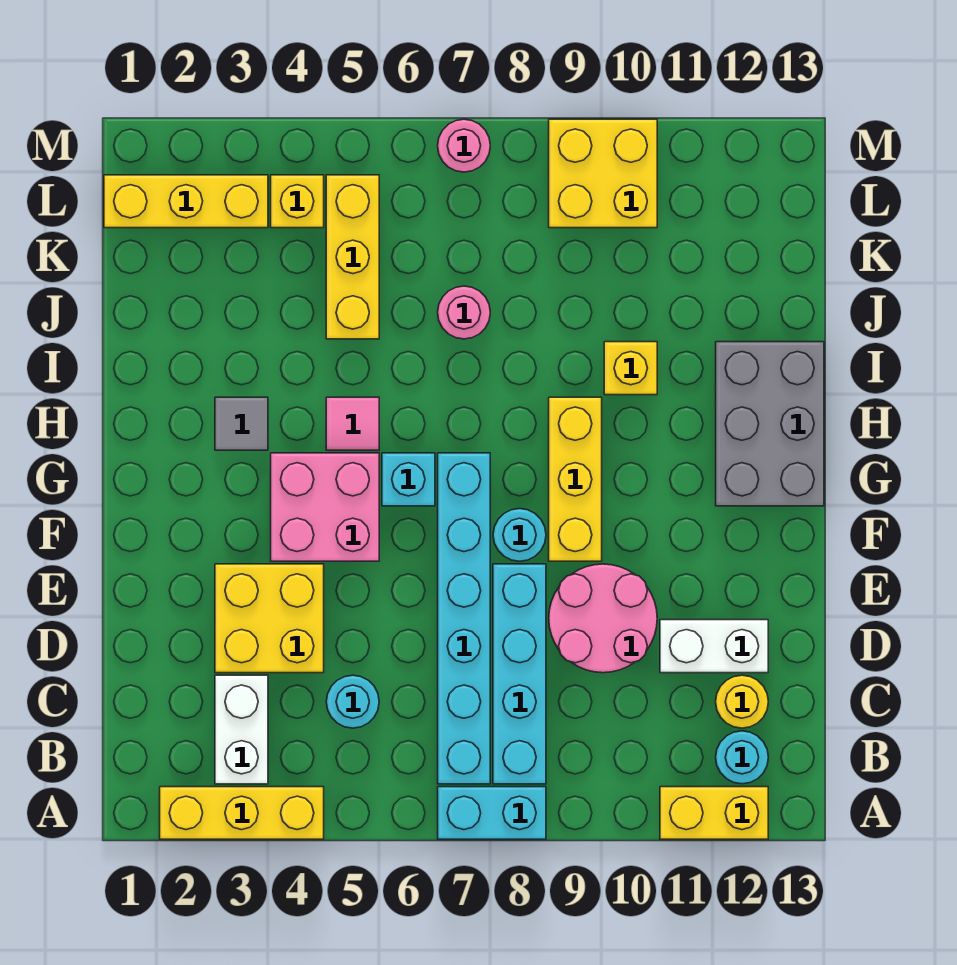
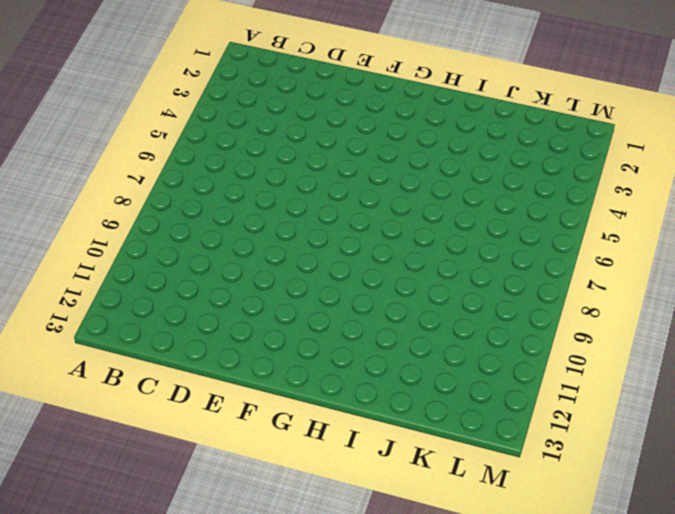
none -> yellow brick A2:A4 level 1
none -> cyan brick A7:A8 level 1
none -> yellow brick A11:A12 level 1

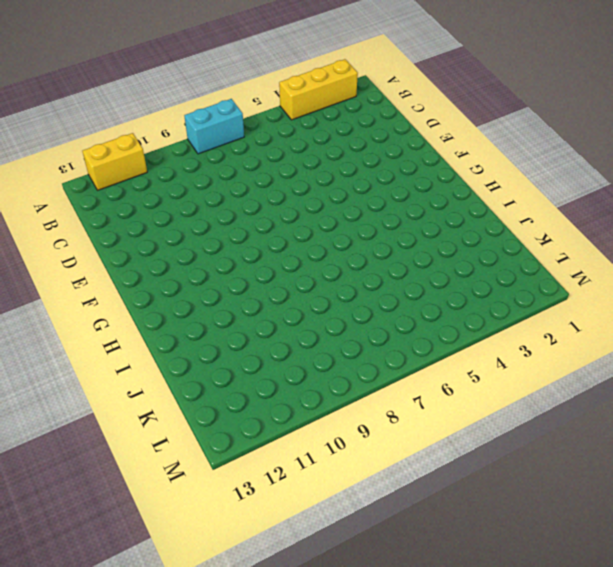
none -> white brick B3:C3 level 1
none -> cyan brick B7:G7 level 1
none -> cyan brick B8:E8 level 1

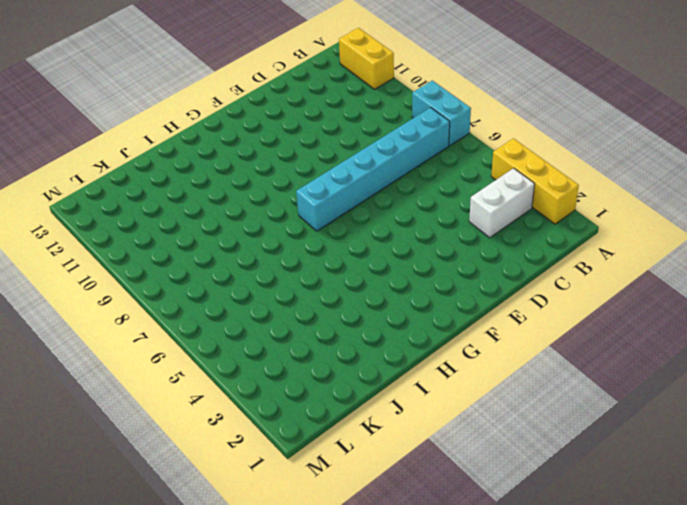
none -> cyan brick B8:E8 level 1
none -> cyan round brick B12 level 1
none -> cyan round brick C5 level 1

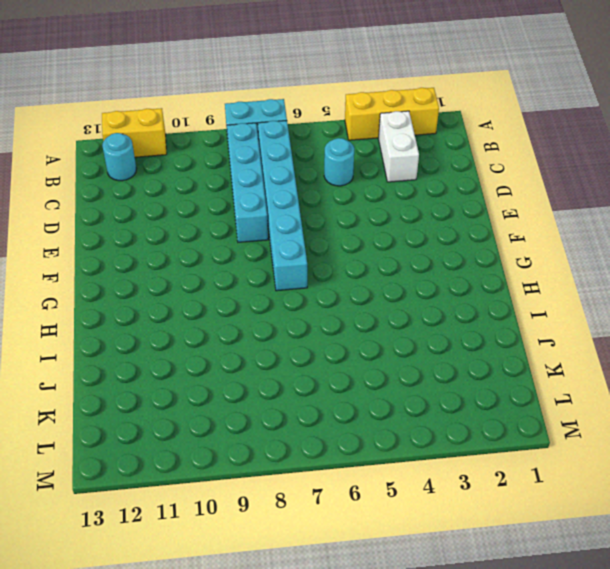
none -> yellow round brick C12 level 1
none -> yellow brick D3:E4 level 1
none -> pink round brick D9:E10 level 1

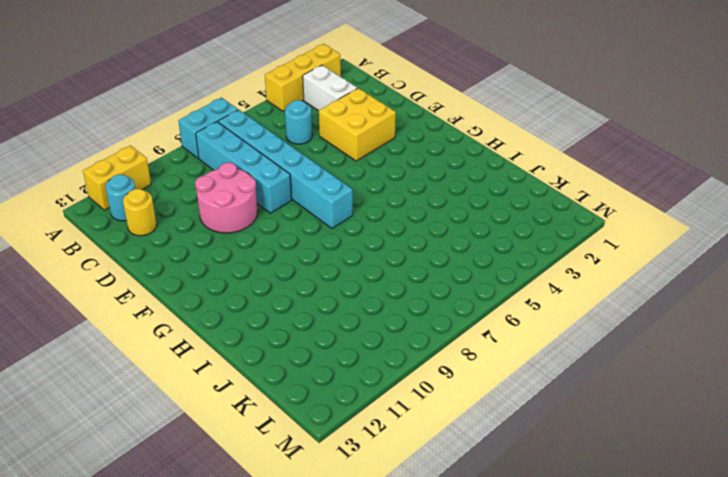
none -> white brick D11:D12 level 1
none -> pink brick F4:G5 level 1
none -> cyan round brick F8 level 1

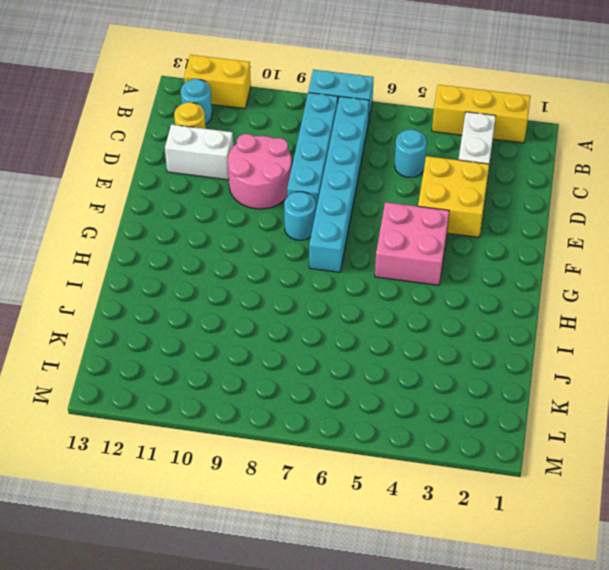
none -> yellow brick F9:H9 level 1
none -> cyan brick G6 level 1
none -> grey brick G12:I13 level 1

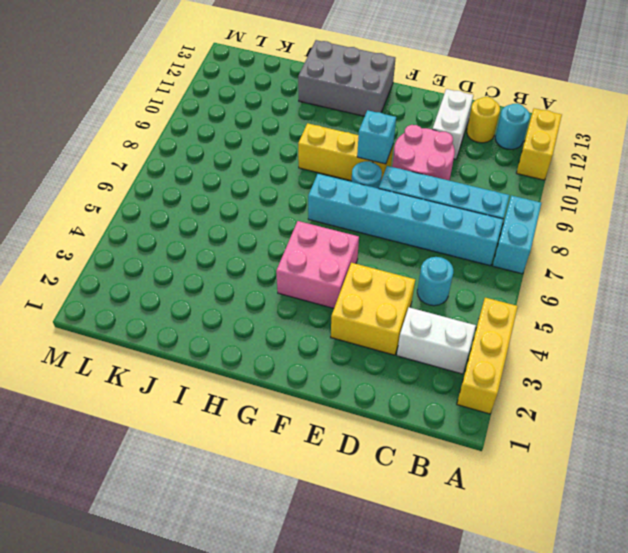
cyan brick F9 level 2 -> cyan brick G6 level 1
none -> grey tile H3 level 1
none -> pink tile H5 level 1
none -> yellow brick I10 level 1

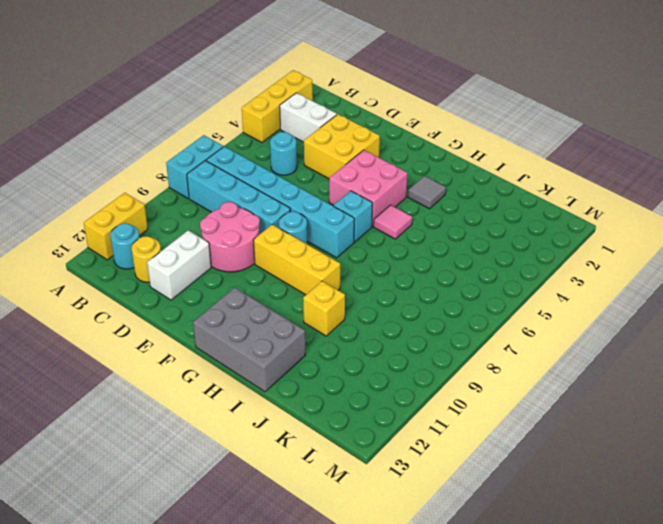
none -> yellow brick J5:L5 level 1
none -> pink round brick J7 level 1
none -> yellow brick L1:L3 level 1

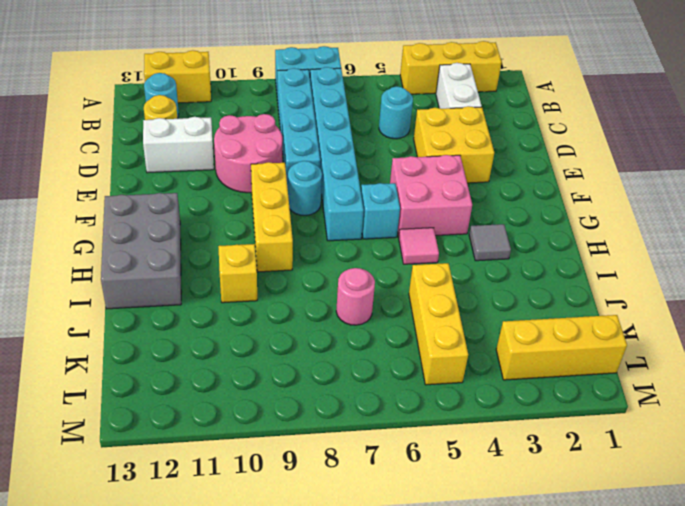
none -> yellow brick L4 level 1
none -> yellow brick L9:M10 level 1
none -> pink round brick M7 level 1

